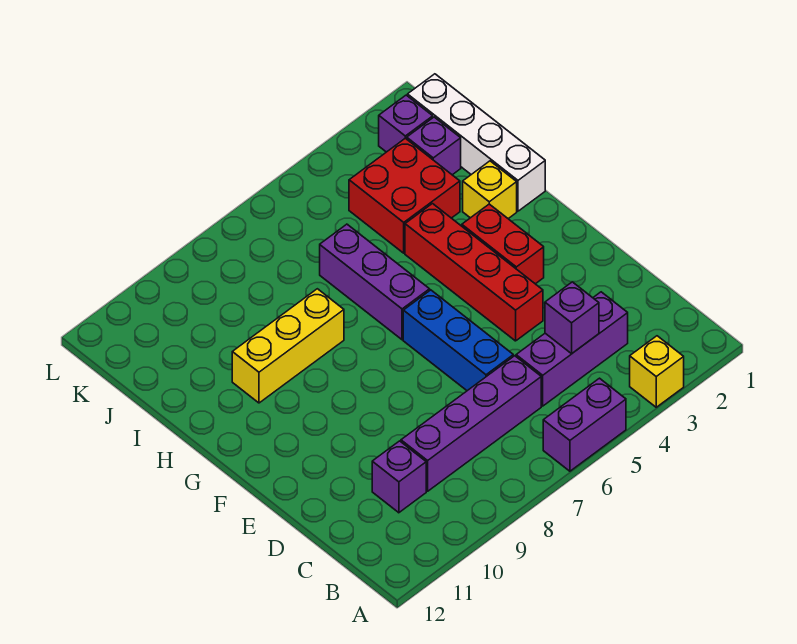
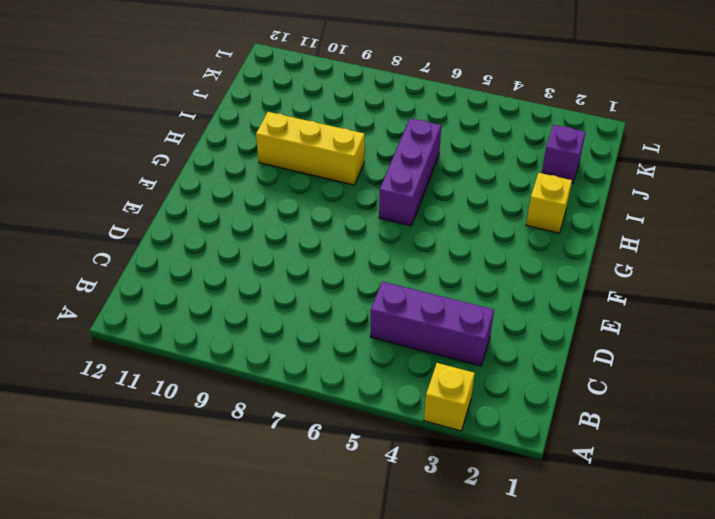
none -> purple brick A5:A6 level 1
none -> purple brick C6:C9 level 1
none -> purple brick C10 level 1

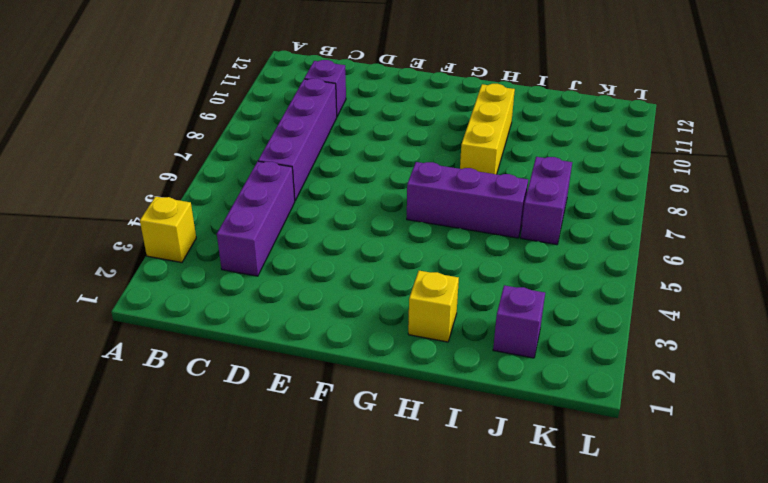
purple brick J6:J7 level 1 -> purple brick A5:A6 level 1
none -> blue brick D6:F6 level 1
none -> red brick E4:H4 level 1
none -> red brick F3:G3 level 1

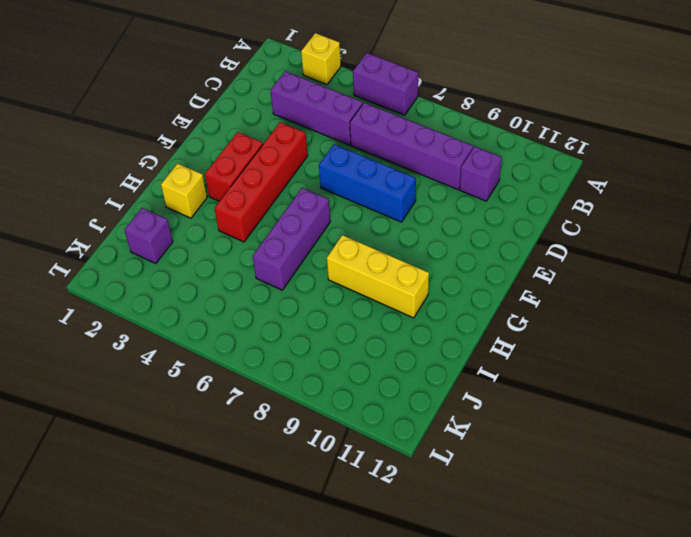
blue brick E6:E8 level 1 -> blue brick D6:F6 level 1
none -> white brick H1:K1 level 1
none -> red brick I3:J4 level 1
none -> purple brick K2 level 1

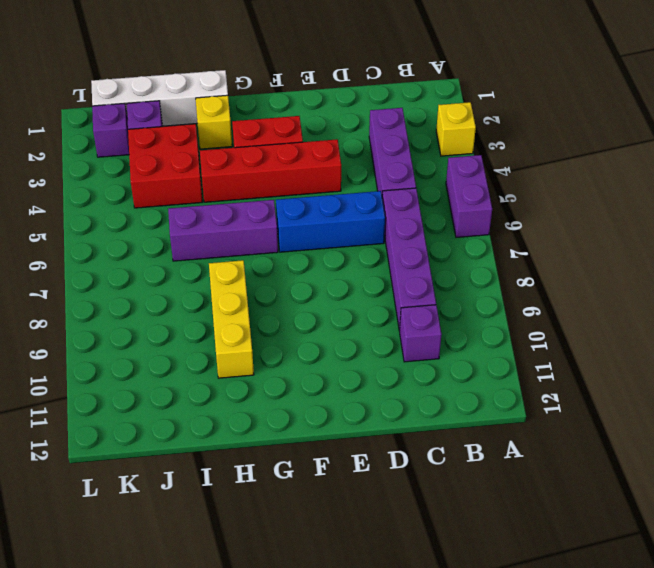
none -> purple brick C4 level 2

